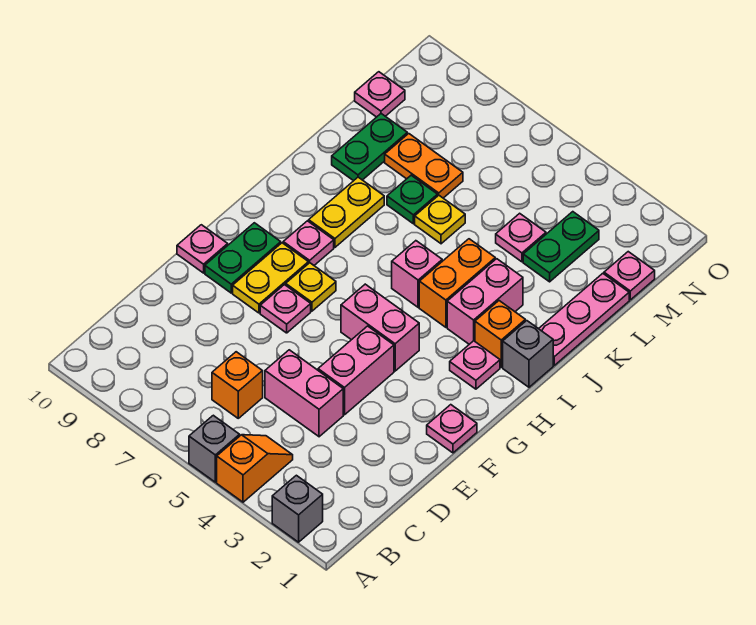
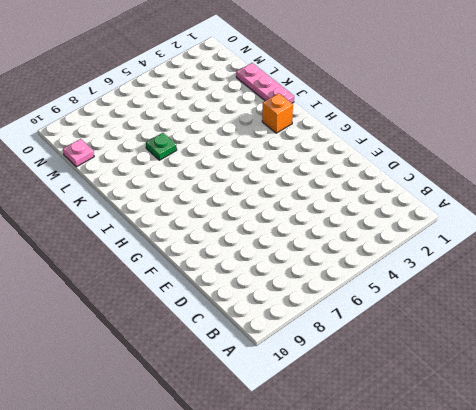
none -> grey brick A2 level 1
none -> orange slope A4:B4 level 1 top A
none -> grey brick A5 level 1
none -> orange brick C6 level 1

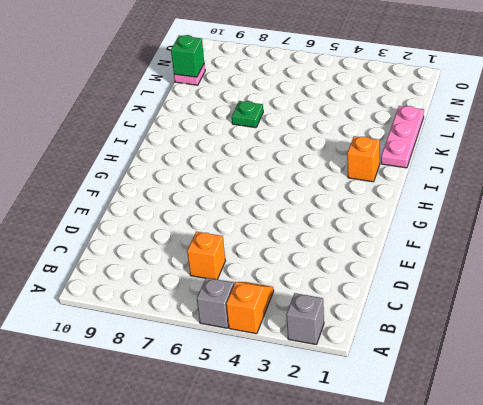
green brick M10 level 2 -> none
none -> pink brick D4:D5 level 1
none -> pink brick E4:F4 level 1
none -> pink plate F1 level 1
none -> pink plate F7 level 1

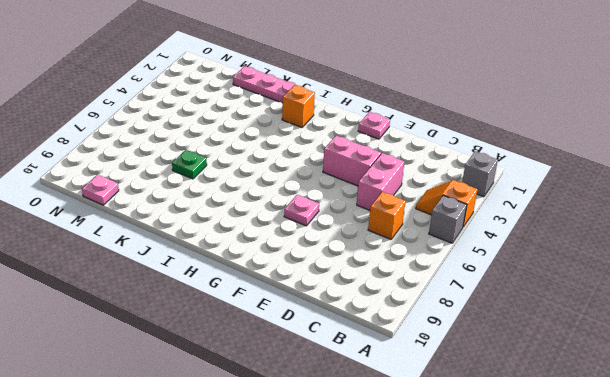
none -> yellow plate F8:G8 level 1
none -> green plate F9:G9 level 1
none -> pink plate F10 level 1
none -> pink brick G4:G5 level 1

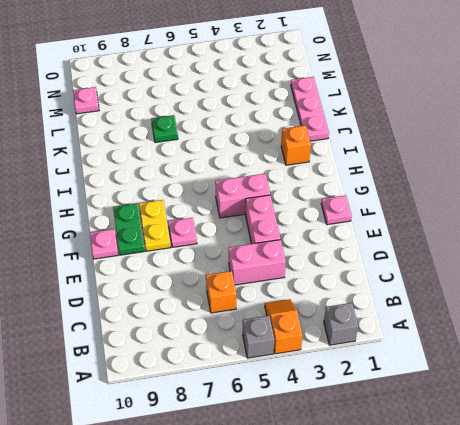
none -> yellow plate G7 level 1
none -> pink plate H2 level 1
none -> pink plate H8 level 1
none -> grey brick I1 level 1

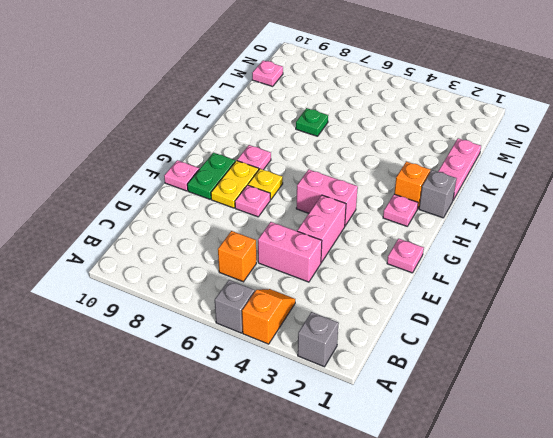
none -> pink brick I3:J3 level 1
none -> orange brick I4:J4 level 1
none -> pink brick I5 level 1
none -> yellow plate I8:J8 level 1

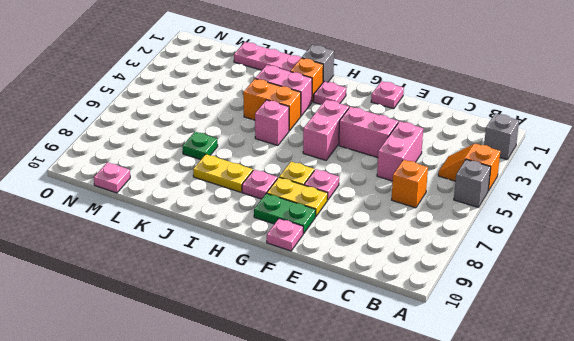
none -> yellow plate K6 level 1
none -> green plate K9:L9 level 1
none -> green plate L3:M3 level 1
none -> pink plate L4 level 1

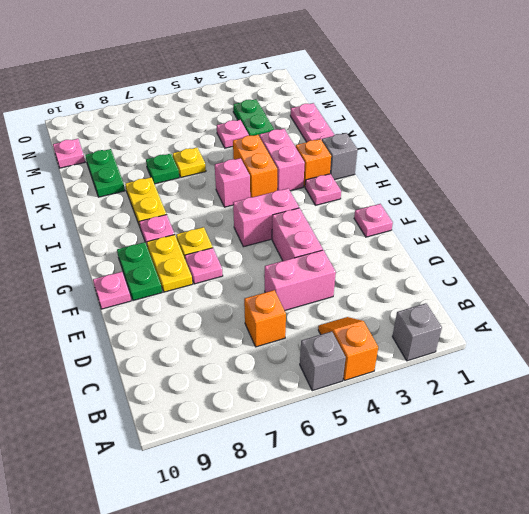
none -> orange plate L7:L8 level 1
none -> pink plate M1 level 1

